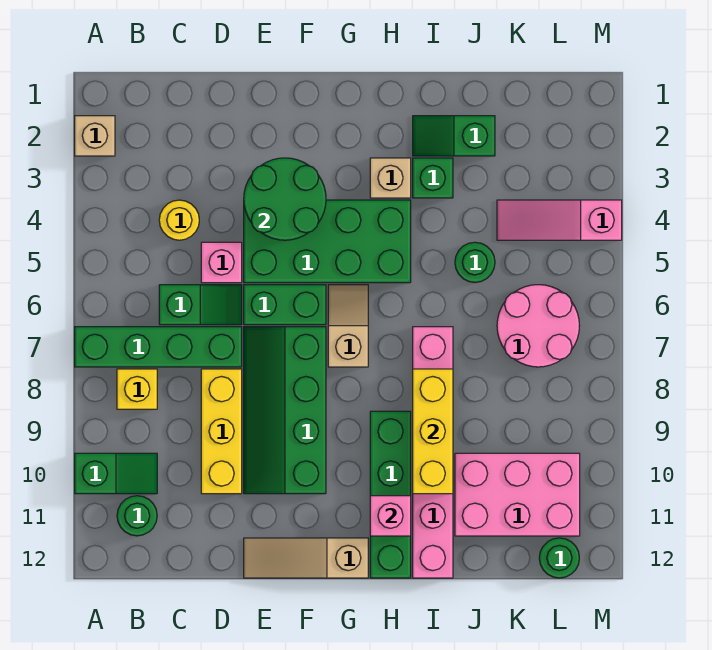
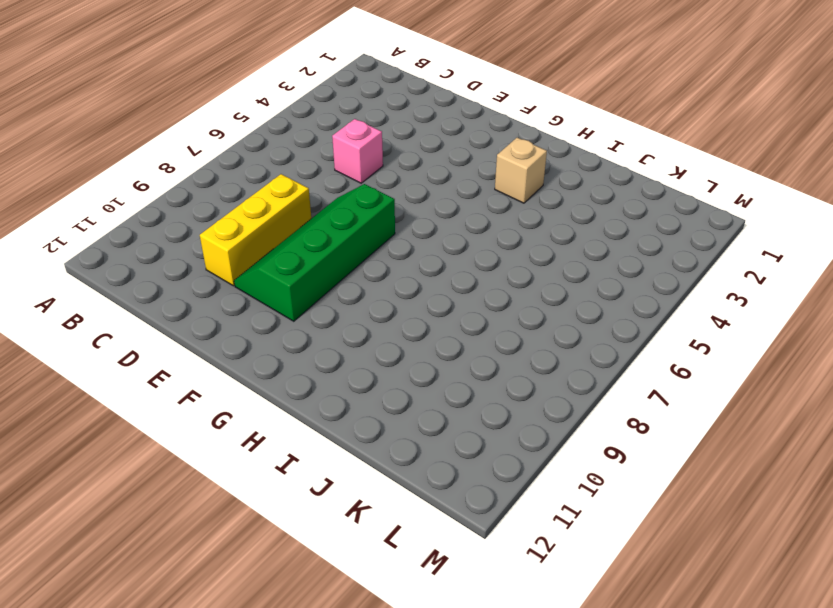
none -> tan brick A2 level 1
none -> green brick A7:D7 level 1
none -> green slope A10:B10 level 1 top A

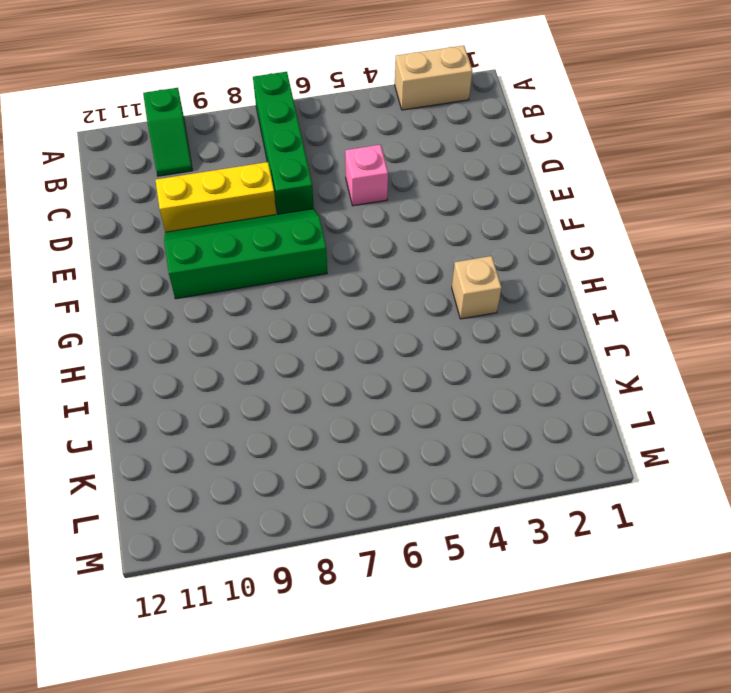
tan brick A2:A3 level 1 -> tan brick A2 level 1
none -> yellow brick B8 level 1
none -> green round brick B11 level 1
none -> yellow round brick C4 level 1

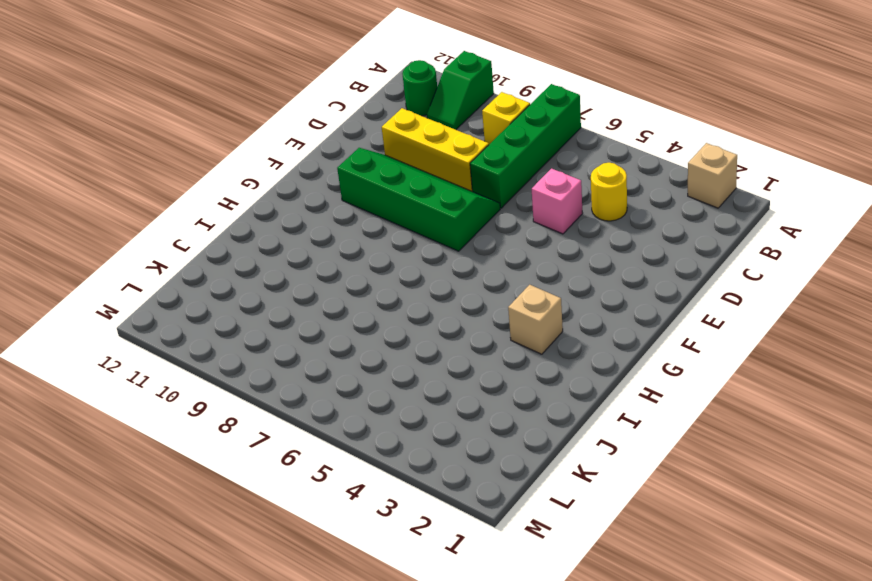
none -> green slope C6:D6 level 1 top C
none -> green brick E4:H5 level 1
none -> green brick E6:F6 level 1

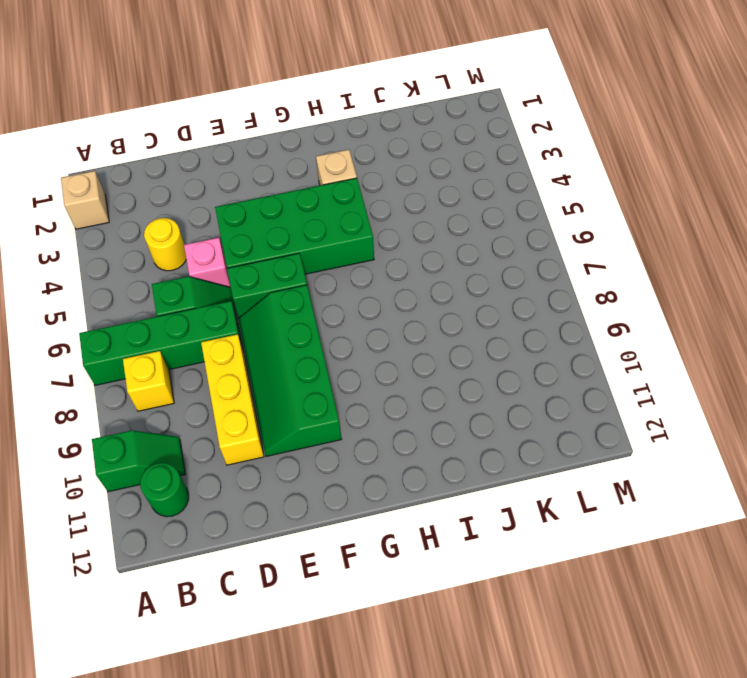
none -> tan slope E12:G12 level 1 top G
none -> tan slope G6:G7 level 1 top 7
none -> green brick H9:H12 level 1

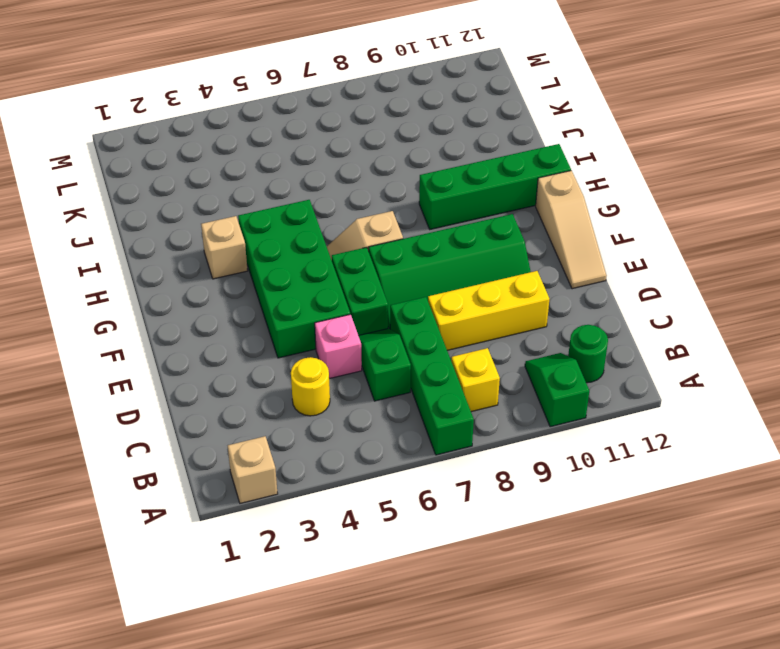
none -> green slope I2:J2 level 1 top J
none -> green brick I3 level 1
none -> pink brick I7:I12 level 1

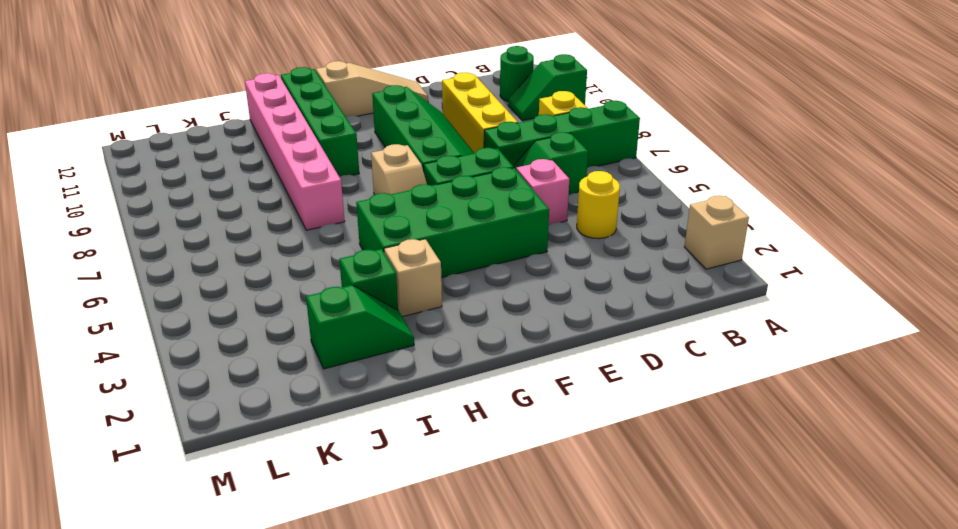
none -> green round brick J5 level 1
none -> pink brick J10:L11 level 1
none -> pink slope K4:M4 level 1 top M

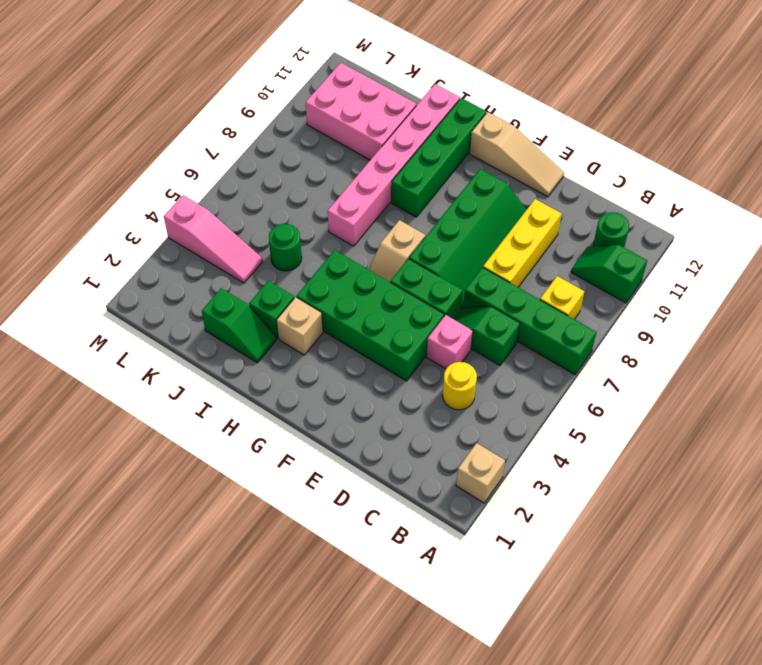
none -> pink round brick K6:L7 level 1
none -> green round brick L12 level 1
none -> green round brick E3:F4 level 2

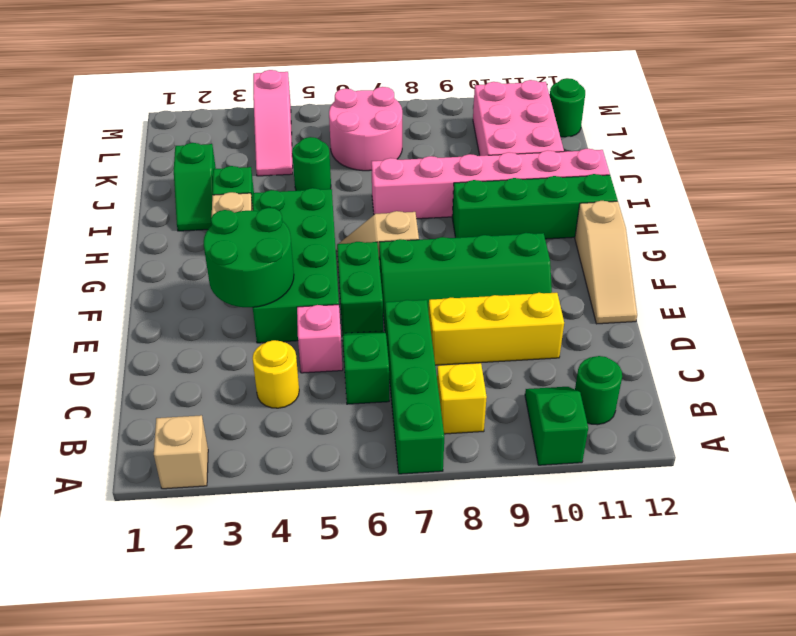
none -> pink brick H11 level 2
none -> yellow brick I8:I10 level 2

